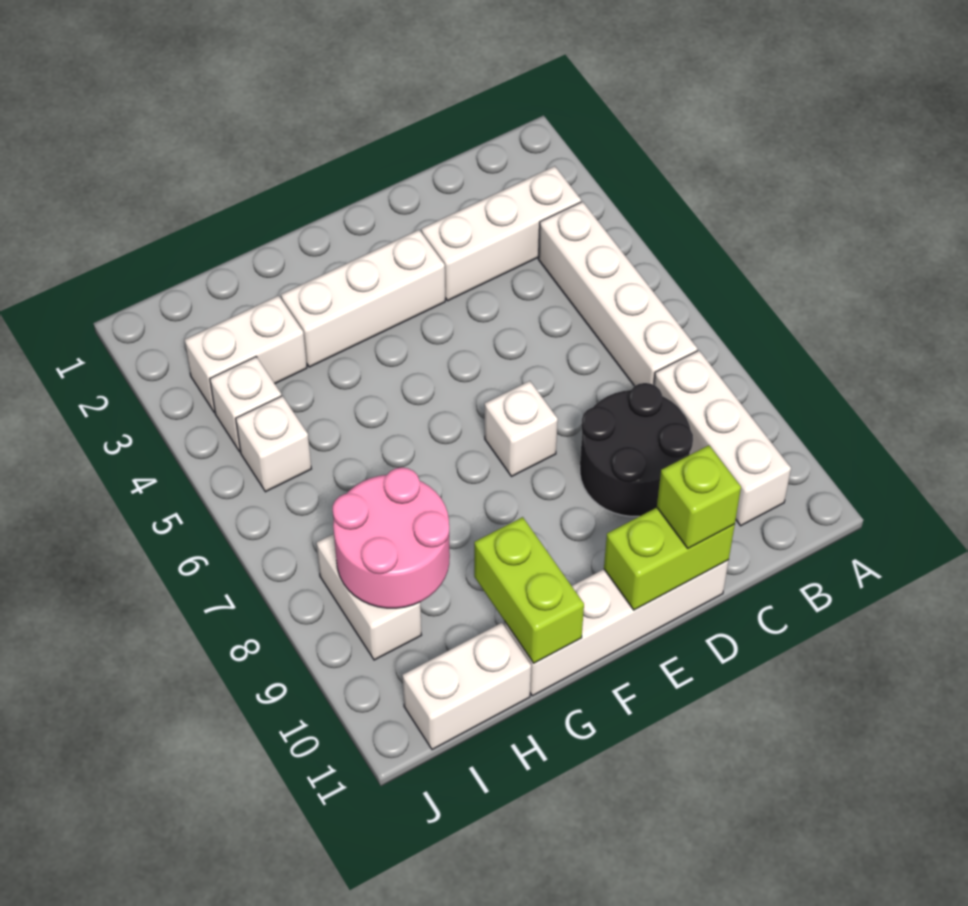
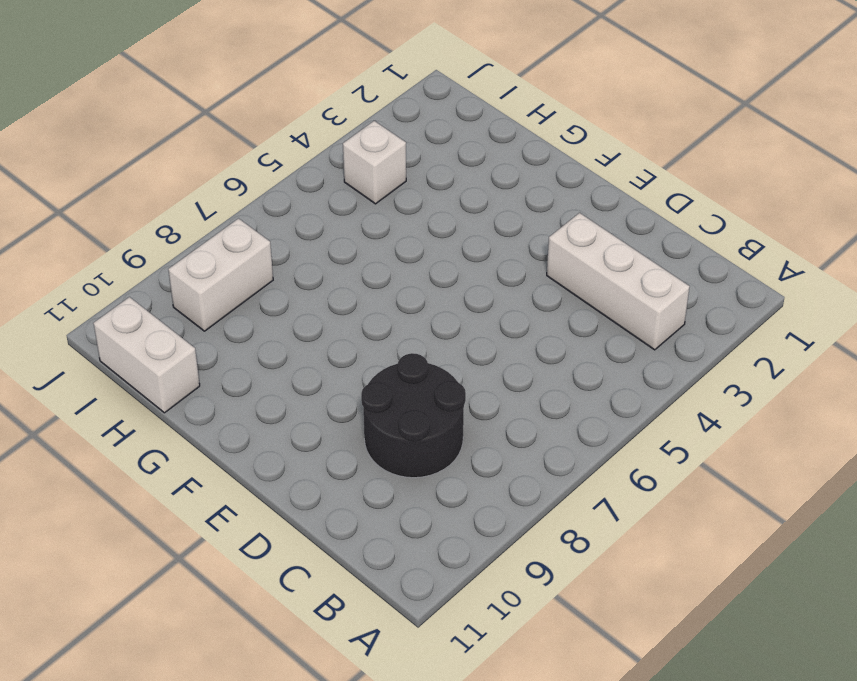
none -> white brick B4:B7 level 1
none -> white brick B8:B10 level 1
none -> white brick D11:G11 level 1

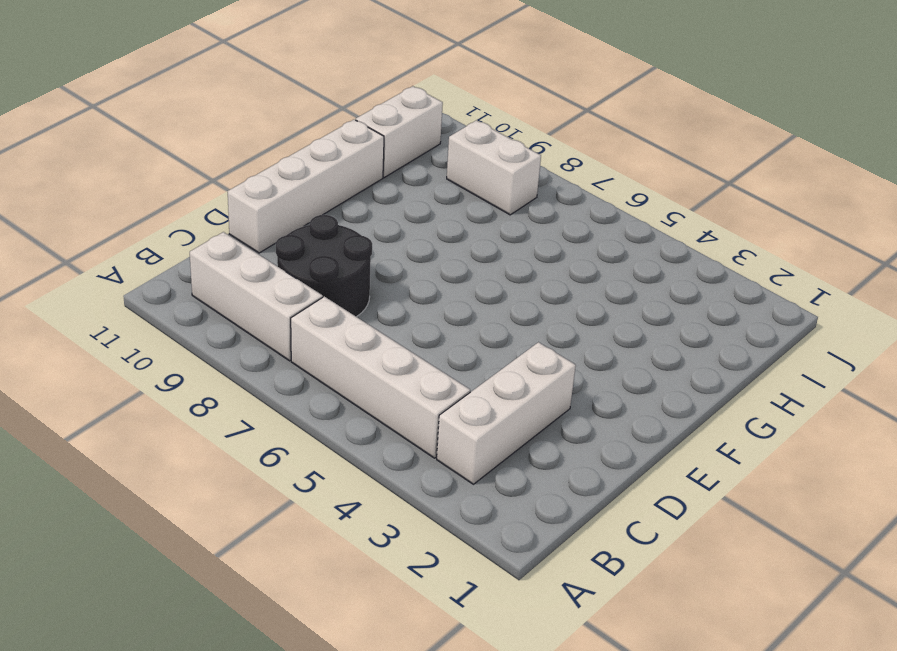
none -> white brick E3:G3 level 1
none -> white brick E7 level 1
none -> white brick H3:I3 level 1

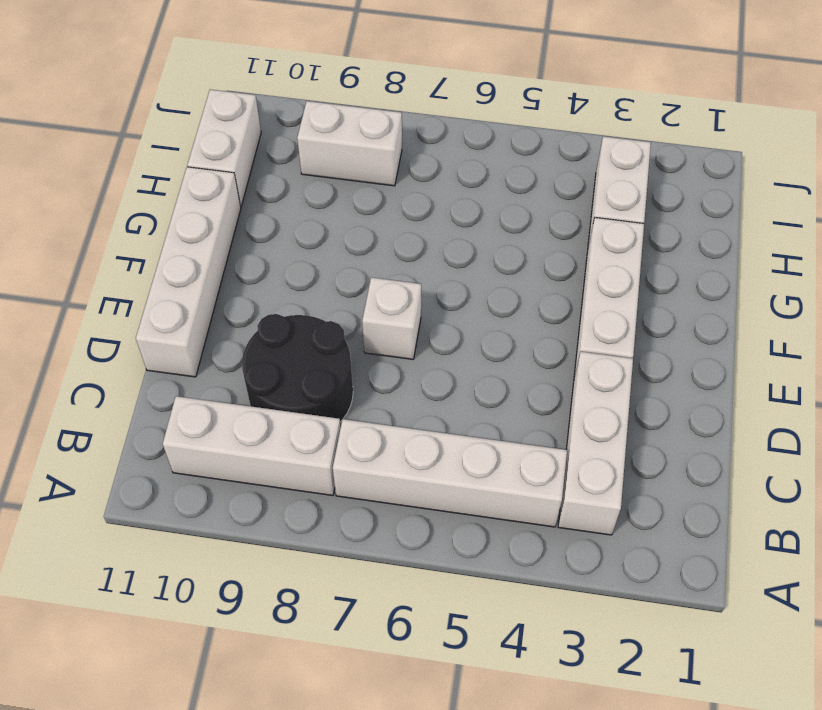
none -> white brick I4 level 1
none -> white brick I5 level 1
none -> lime brick D11:E11 level 2

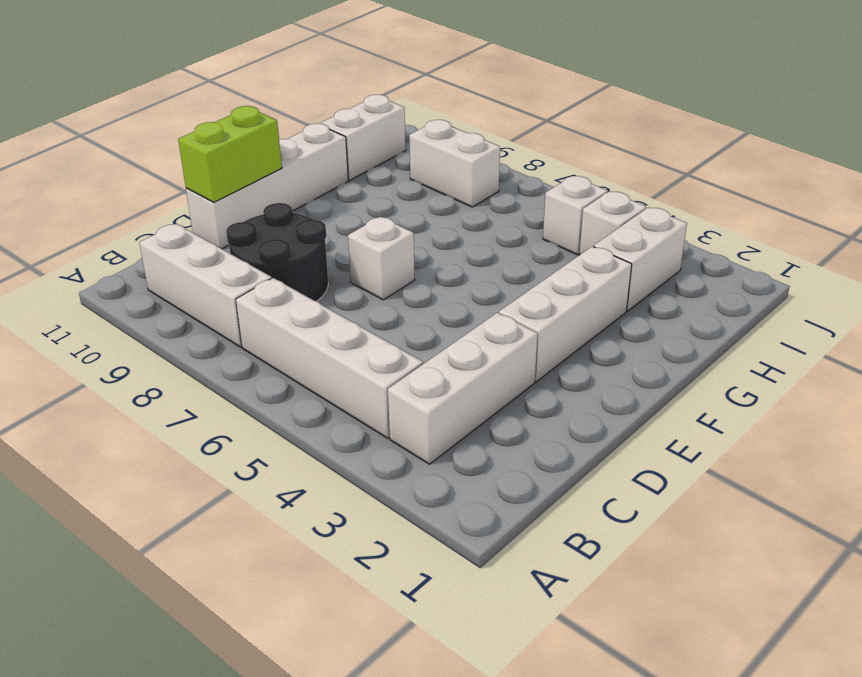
none -> lime brick G10:G11 level 2
none -> pink round brick H8:I9 level 2
none -> lime brick D11 level 3

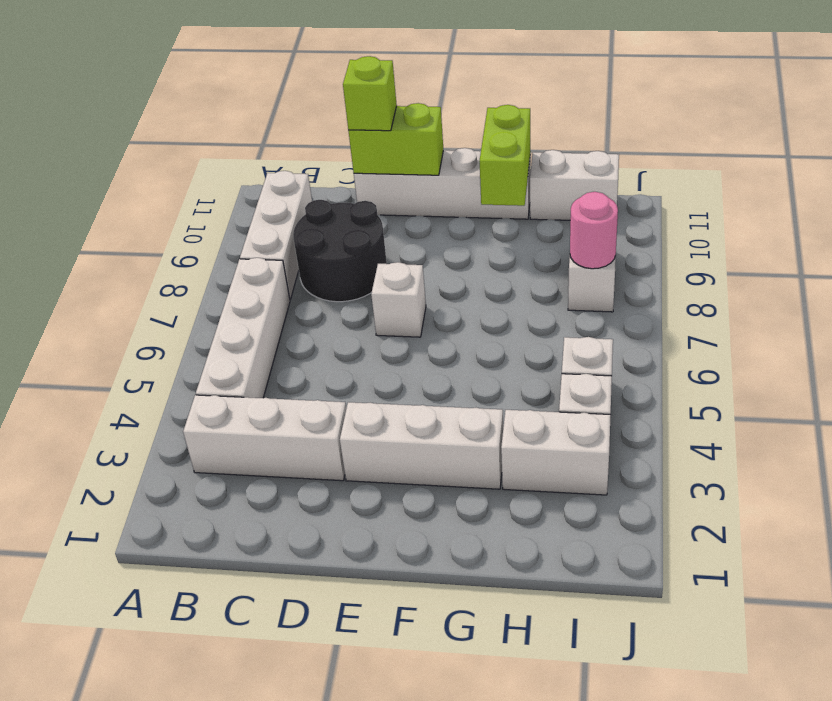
pink round brick I8 level 2 -> pink round brick H8:I9 level 2

